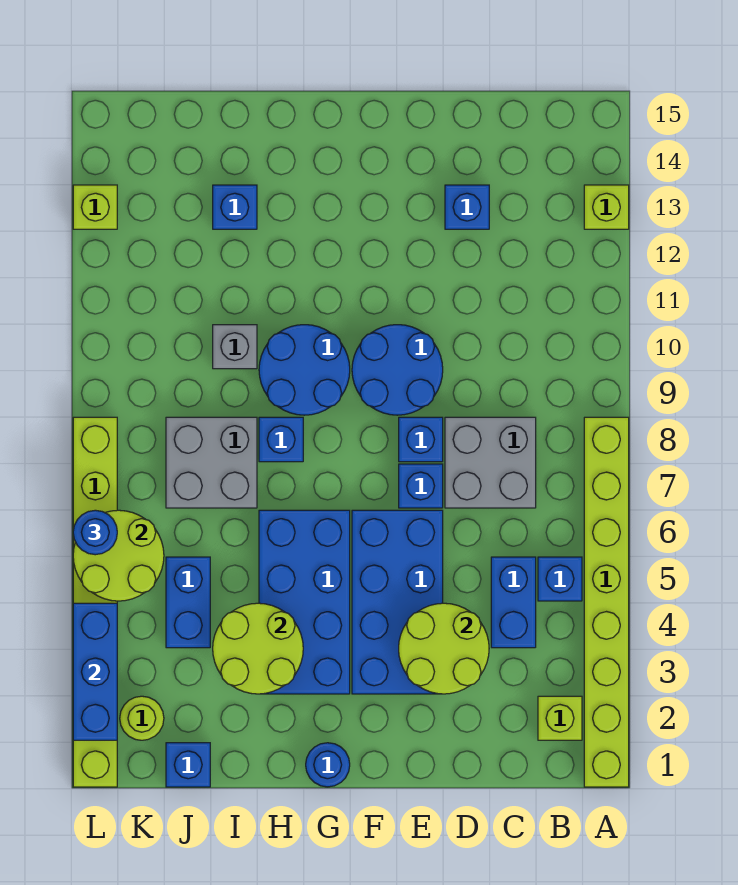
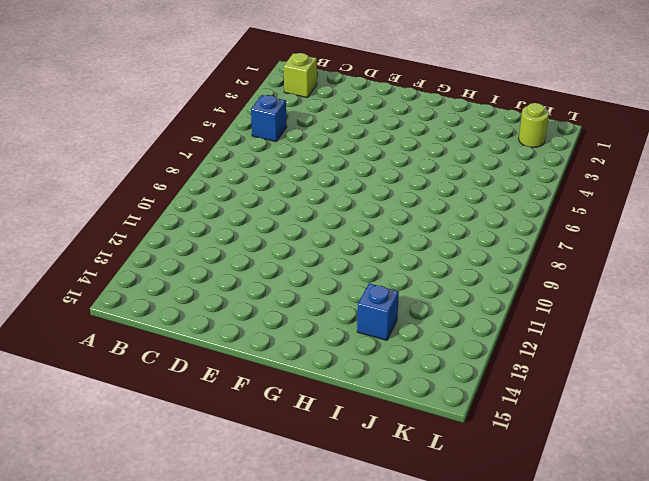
none -> lime brick A1:A8 level 1
none -> lime brick A13 level 1
none -> blue brick C4:C5 level 1

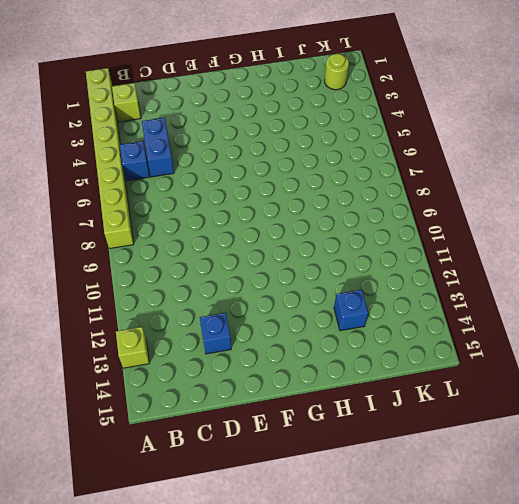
none -> grey brick C7:D8 level 1
none -> blue brick E3:F6 level 1
none -> blue brick E7 level 1

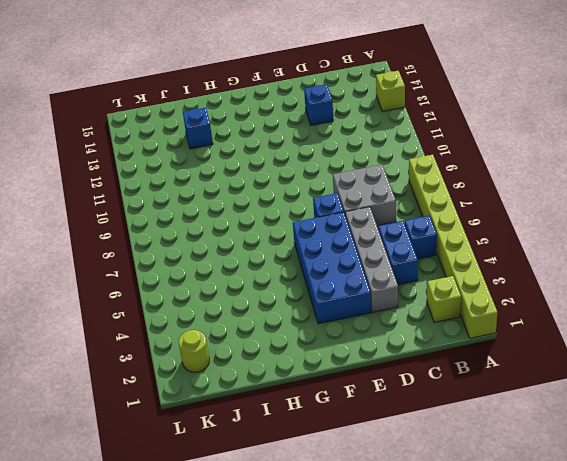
grey brick D3:D6 level 1 -> none
none -> blue brick E8 level 1
none -> blue round brick E9:F10 level 1
none -> blue round brick G1 level 1

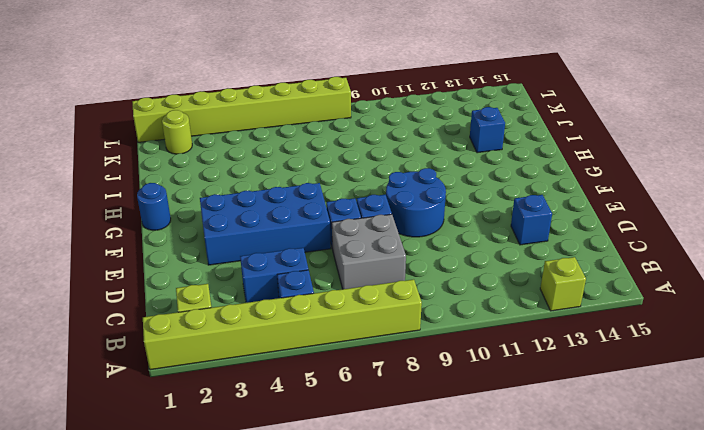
none -> blue brick G3:H6 level 1
none -> blue round brick G9:H10 level 1
none -> blue brick H8 level 1

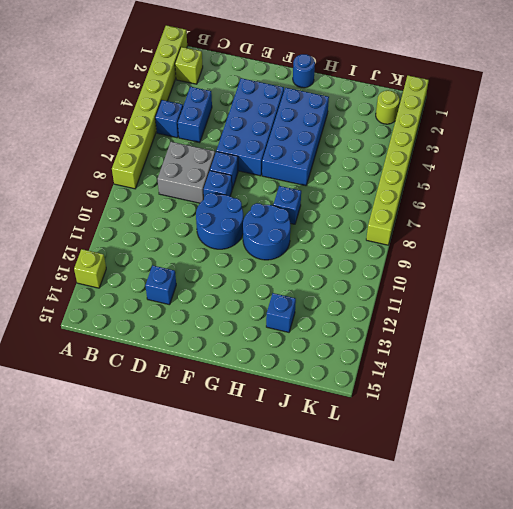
none -> grey brick I7:J8 level 1
none -> grey brick I10 level 1
none -> blue brick J1 level 1

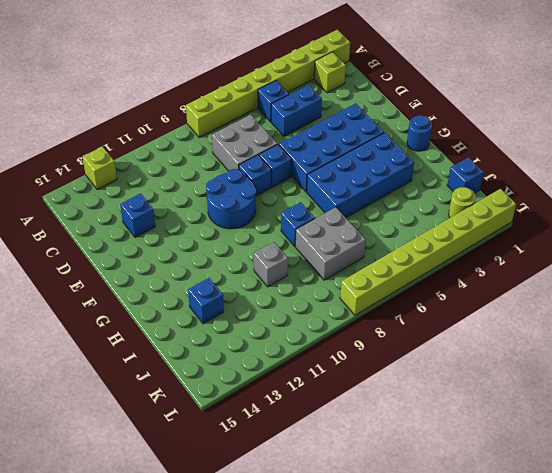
none -> blue round brick G9:H10 level 1
none -> blue brick J4:J5 level 1
none -> lime brick L13 level 1

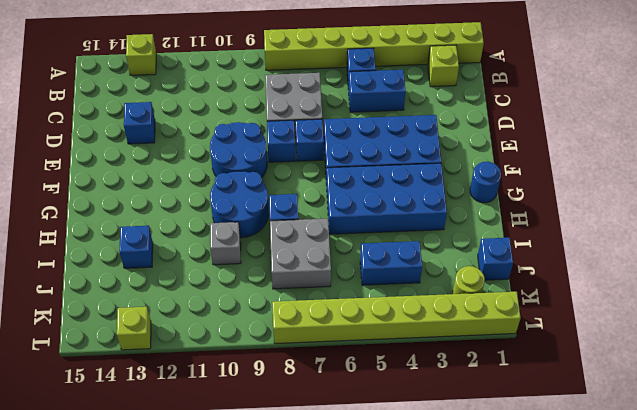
none -> lime round brick D3:E4 level 2
none -> lime round brick H3:I4 level 2
none -> lime round brick K5:L6 level 2

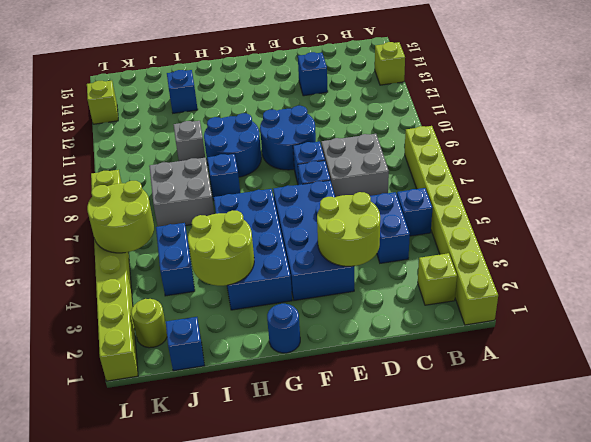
none -> blue brick L2:L4 level 2
none -> blue round brick L6 level 3

